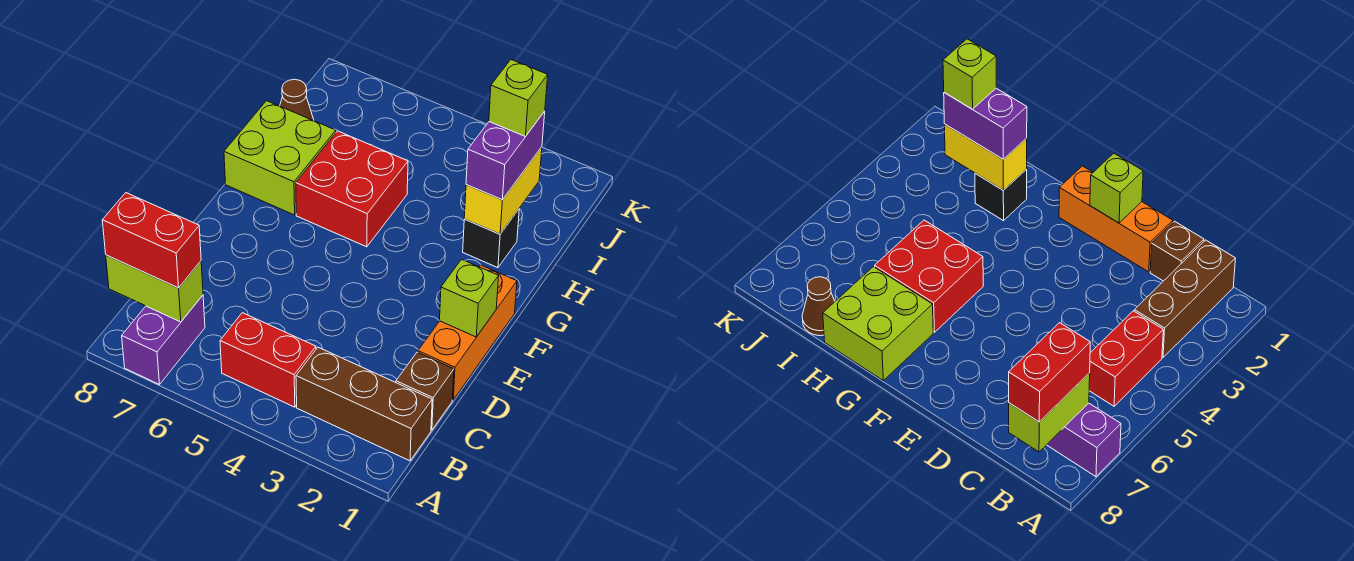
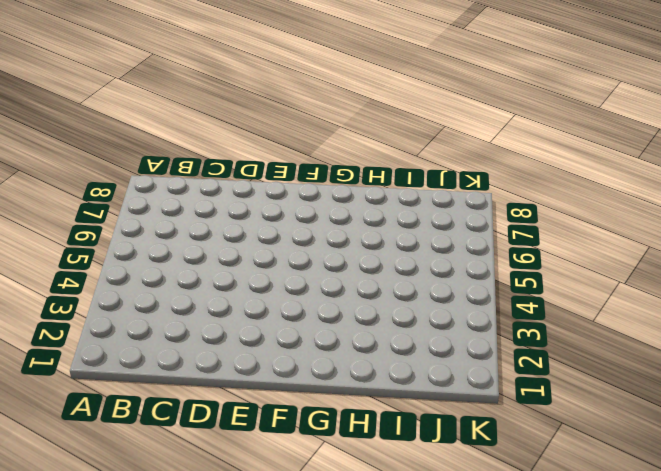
none -> purple brick A7:B7 level 1
none -> brown brick B1:B3 level 1
none -> red brick B4:B5 level 1

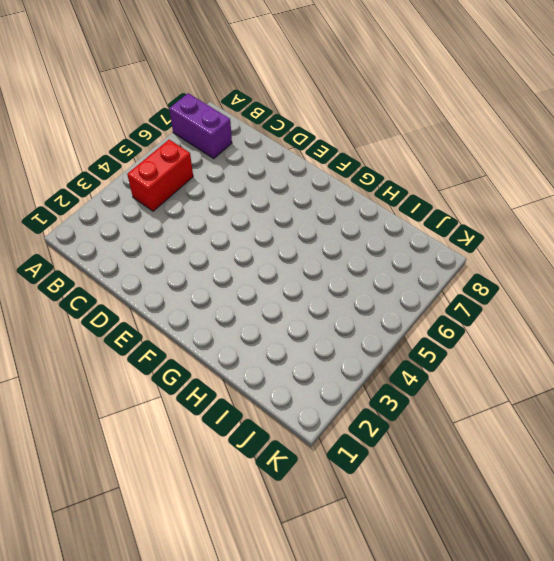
none -> brown brick B1:B3 level 1
none -> brown brick C1 level 1
none -> orange brick D1:F1 level 1

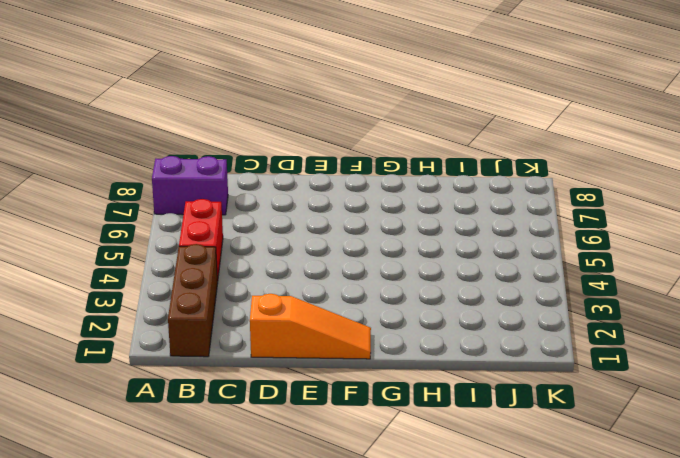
orange slope D1:F1 level 1 top D -> orange brick D1:F1 level 1
none -> brown brick C1 level 1
none -> red brick G5:H6 level 1
none -> lime brick G7:H8 level 1

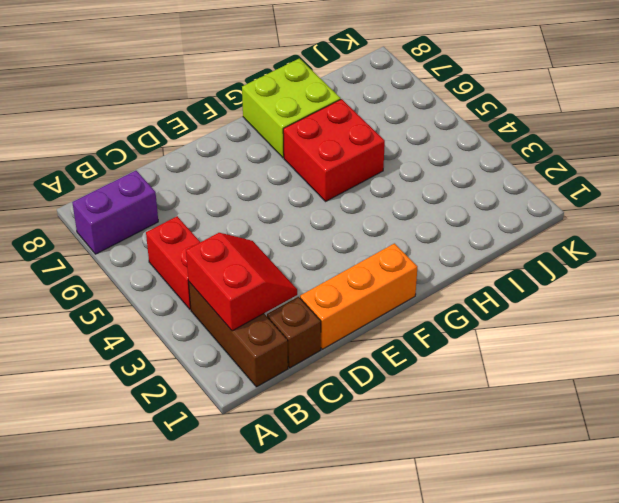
red slope B2:C3 level 2 top B -> none
none -> black brick H2 level 1
none -> brown cone I8 level 1
none -> lime brick B7:B8 level 2

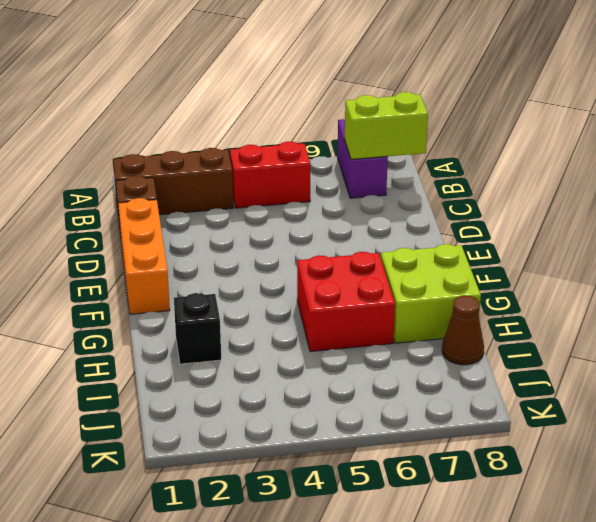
none -> lime brick E1 level 2
none -> yellow brick H2:I2 level 2
none -> red brick B7:B8 level 3

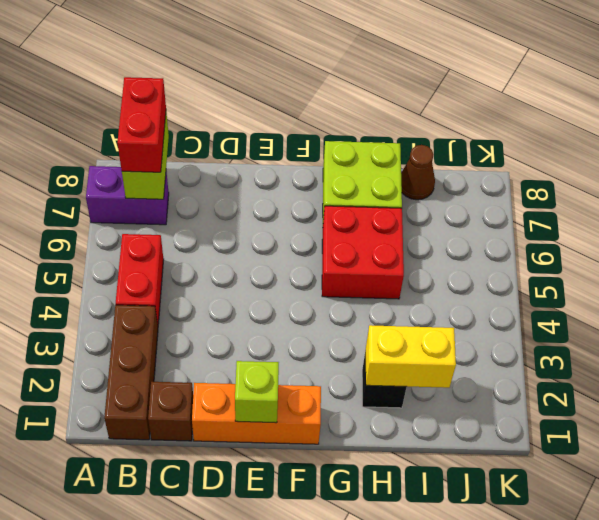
none -> purple brick H2:I2 level 3
none -> lime brick I2 level 4

